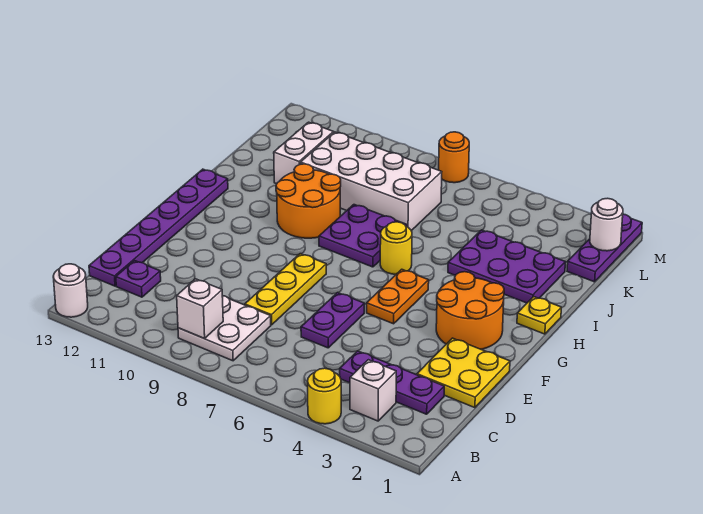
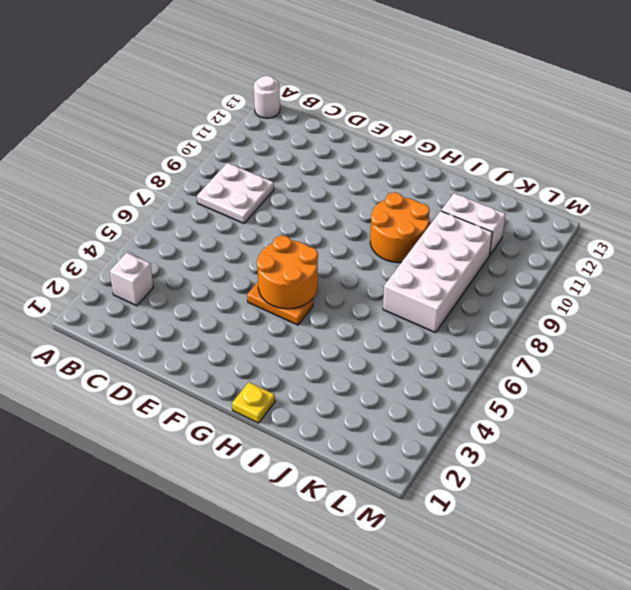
orange round brick F5:G6 level 2 -> orange round brick F2:G3 level 1
none -> yellow round brick A4 level 1
none -> purple plate C2:C4 level 1
none -> purple plate C12 level 1

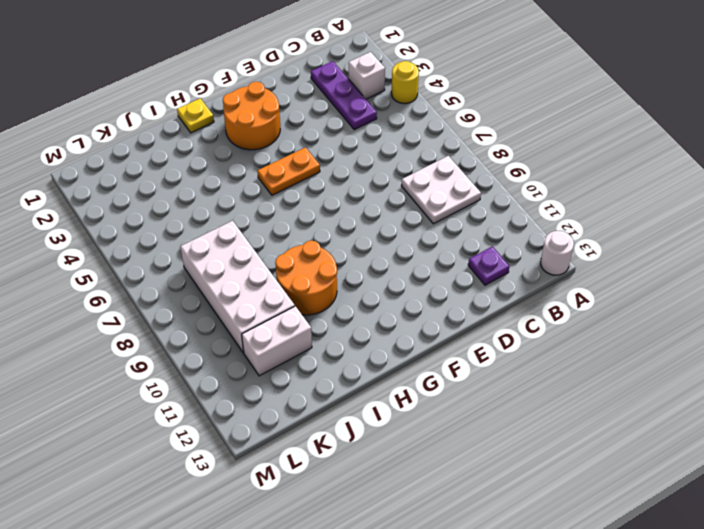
none -> purple plate C13:H13 level 1
none -> yellow plate D1:E2 level 1
none -> purple plate D6:E6 level 1

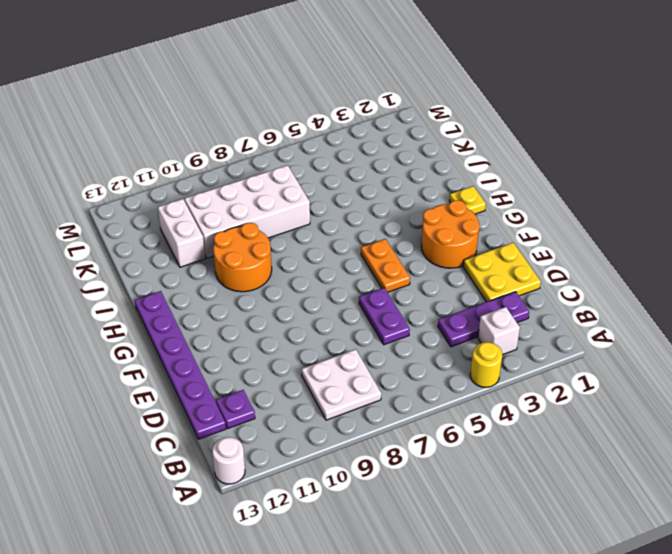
none -> yellow plate D8:F8 level 1
none -> yellow round brick H6 level 1
none -> purple plate H7:I8 level 1

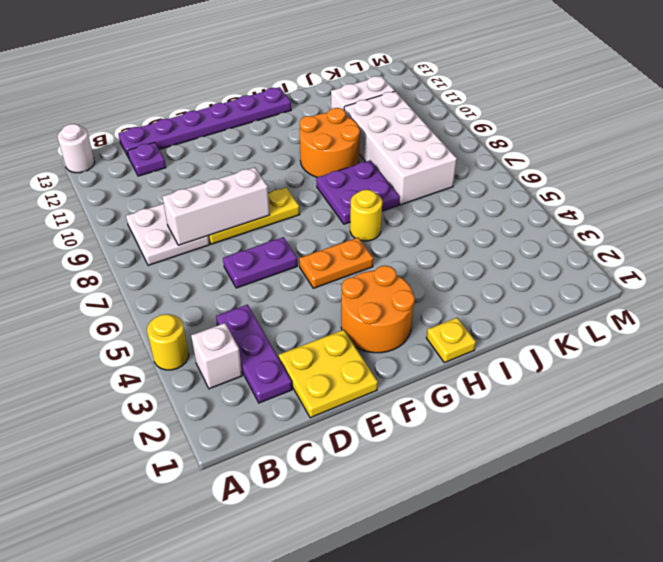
white brick C8:E8 level 2 -> none
none -> purple plate I2:J4 level 1
none -> purple plate K1:M1 level 1
none -> orange round brick M7 level 1

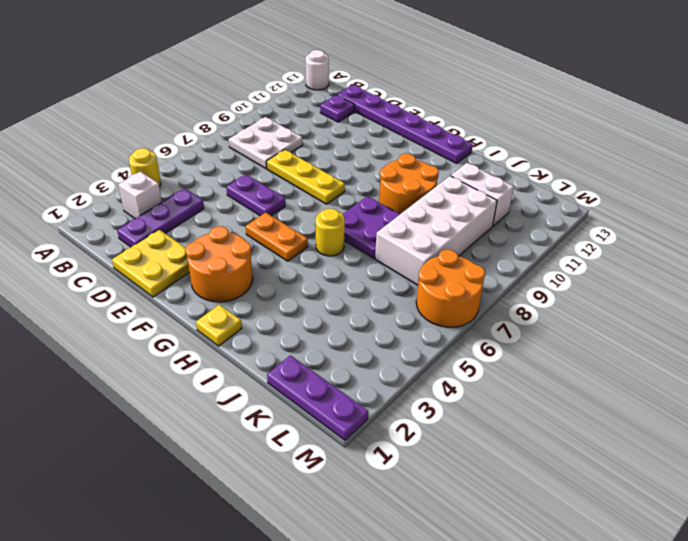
orange round brick L6:M7 level 1 -> orange round brick M7 level 1
none -> purple plate I2:J4 level 1
none -> white brick B9 level 2
none -> white round brick L1 level 2

